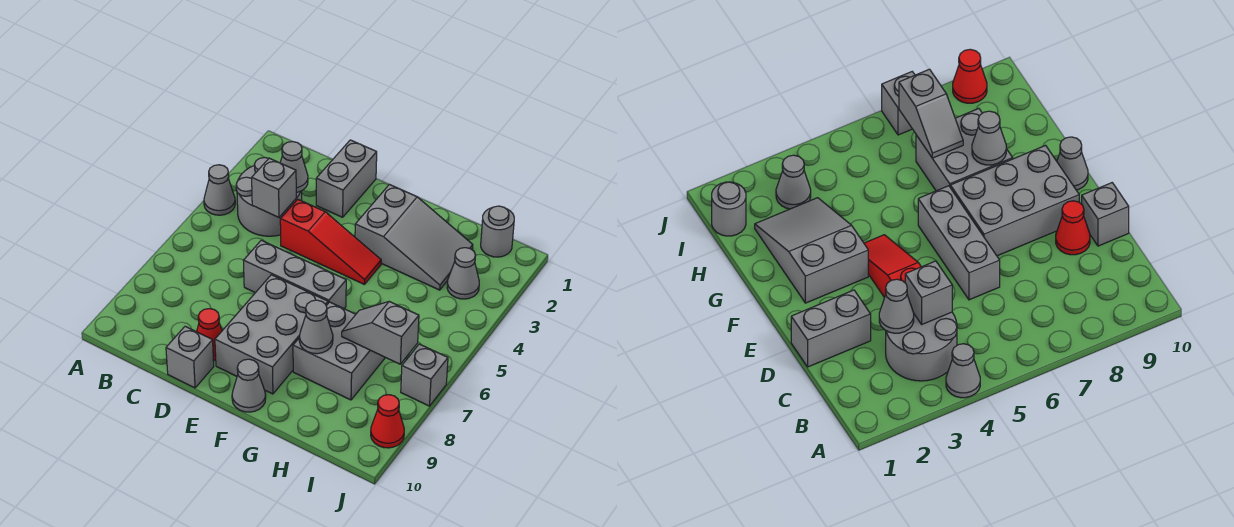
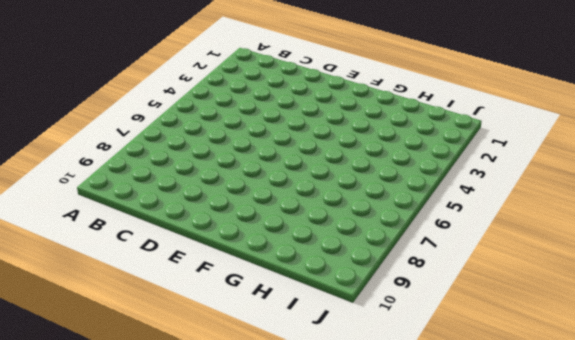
none -> grey cone A4 level 1
none -> grey round brick B3:C4 level 1
none -> grey brick D1:D2 level 1

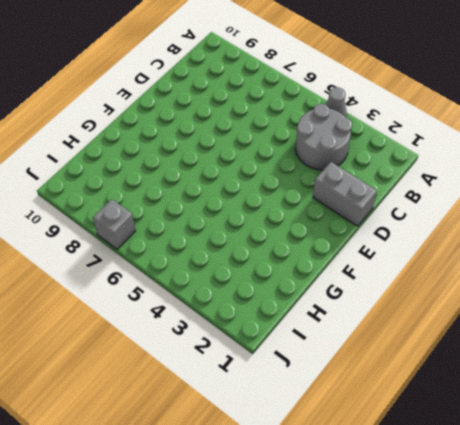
none -> red slope D4:F4 level 1 top D
none -> grey brick D6:F6 level 1
none -> red cone D9 level 1

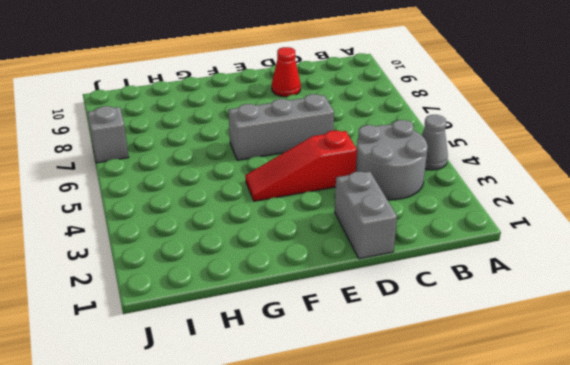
none -> grey brick D10 level 1
none -> grey brick E7:F9 level 1
none -> grey slope F2:H3 level 1 top F

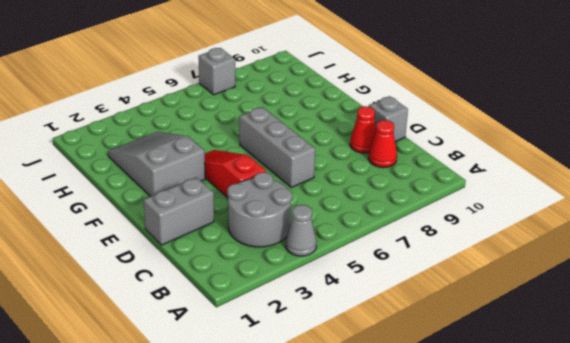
red cone C9 level 1 -> red cone J9 level 1
none -> grey brick E7:F9 level 1
none -> grey cone F10 level 1
none -> grey brick G7:H8 level 1

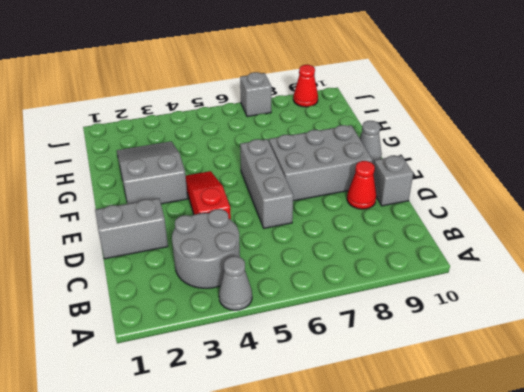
none -> grey brick G7:H8 level 1
none -> grey round brick I1 level 1
none -> grey cone I3 level 1

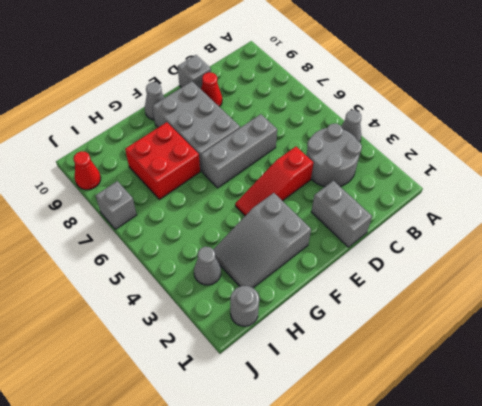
red brick G7:H8 level 1 -> grey brick G7:H8 level 1
none -> grey cone C3 level 2
none -> grey brick C4 level 2
none -> grey cone G8 level 2

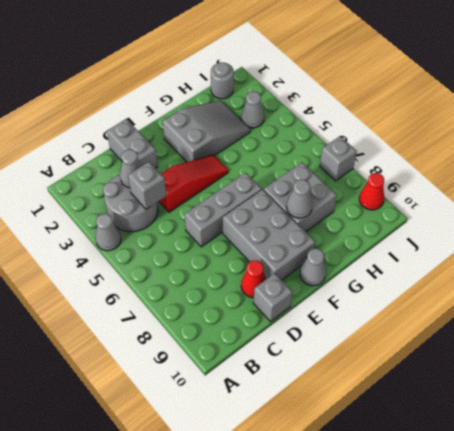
none -> grey slope H7:I7 level 2 top I

